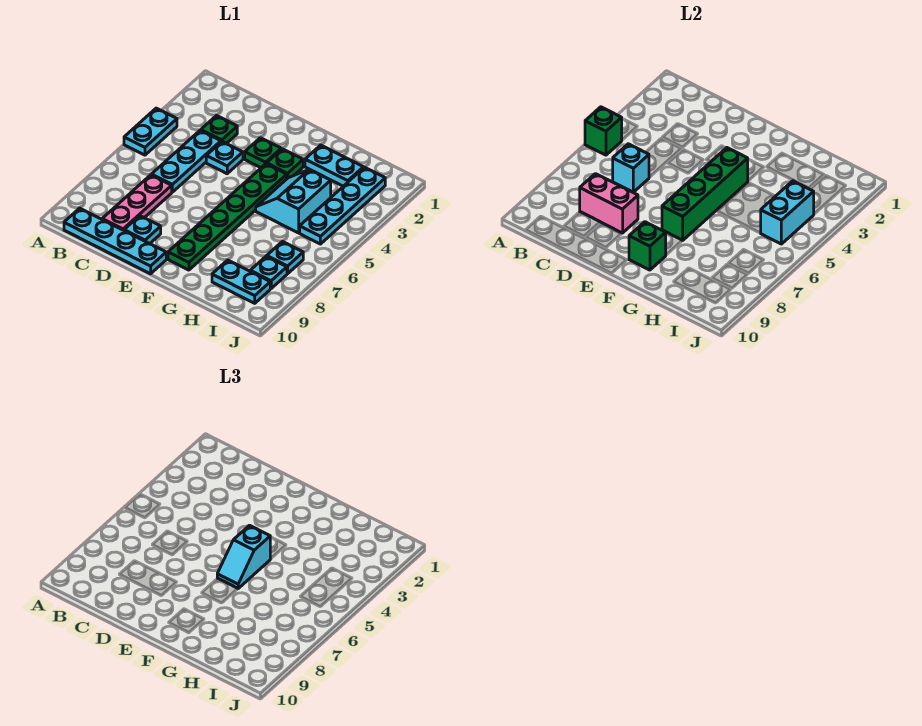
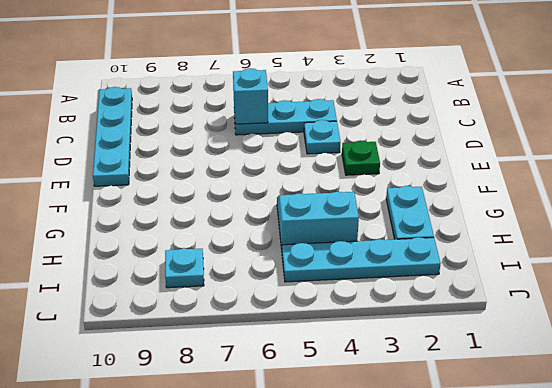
none -> cyan plate A4:A5 level 1
none -> green plate C3 level 1
none -> pink plate C7:C9 level 1

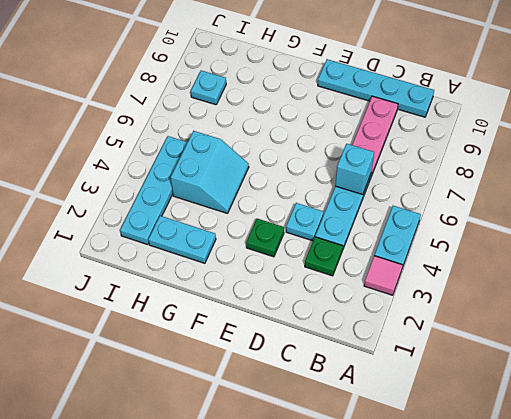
pink tile A3 level 1 -> none
none -> cyan plate D9 level 1
none -> green plate F3 level 1
none -> green plate F4:F9 level 1

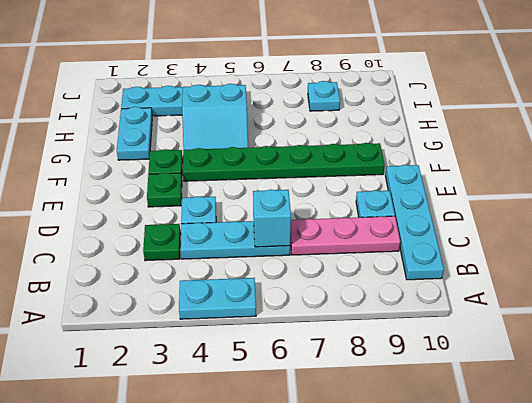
none -> cyan plate H9:I9 level 1
none -> cyan plate I7 level 1
none -> green brick A5 level 2

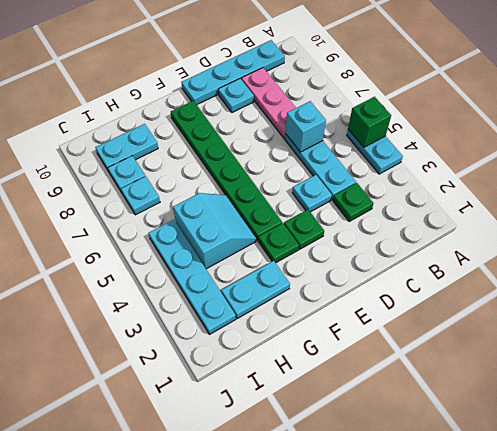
none -> pink brick C8:D8 level 2
none -> green brick F4:F7 level 2
none -> green brick F9 level 2

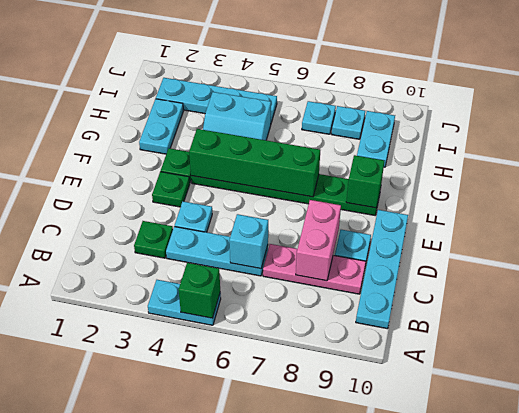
none -> cyan brick I4:I5 level 2
none -> cyan slope F5:F6 level 3 top 5

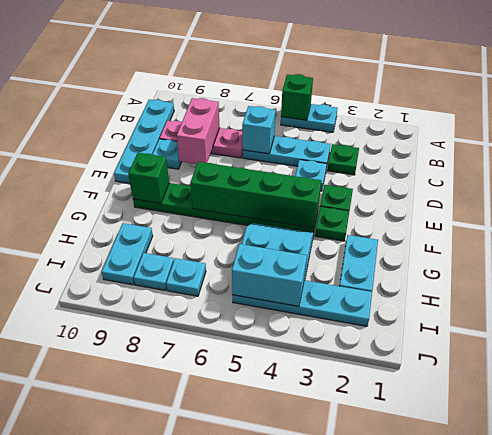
none -> cyan slope F5:F6 level 3 top 5

